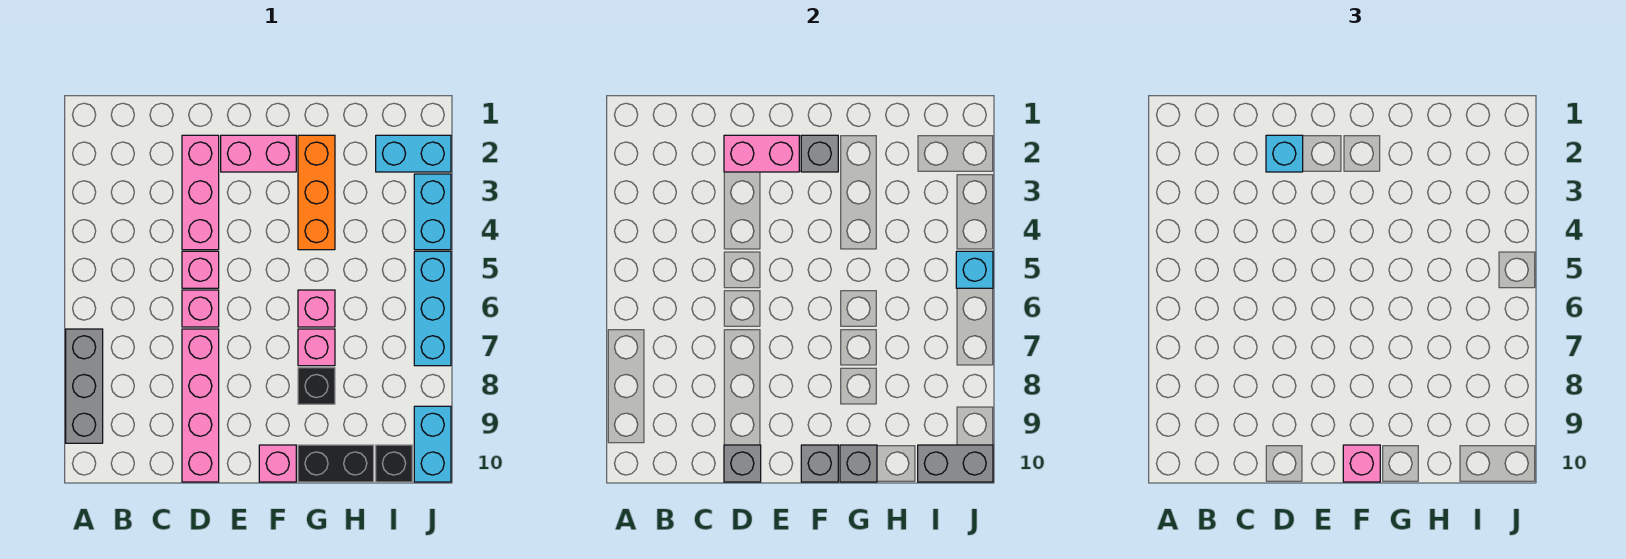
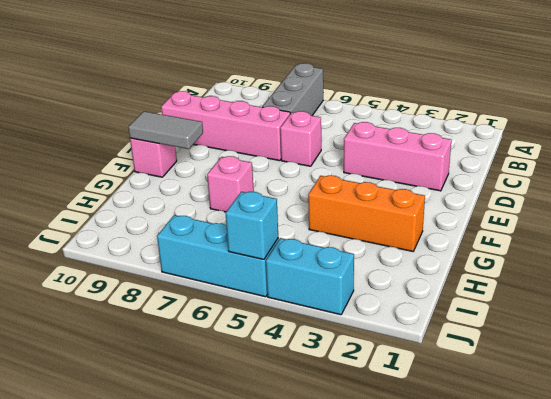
grey brick A7:C7 level 1 -> grey brick A7:A9 level 1
grey tile F9:F10 level 2 -> grey brick F10 level 2
none -> pink brick D5 level 1
none -> pink brick E2:F2 level 1
none -> pink brick G6 level 1

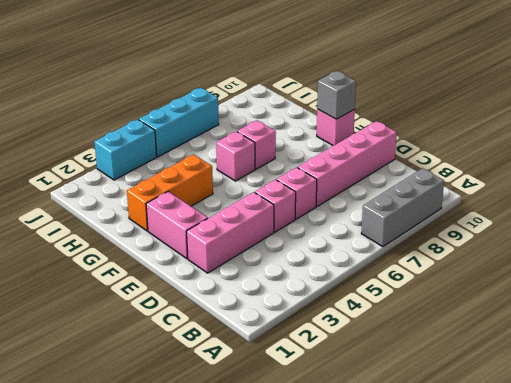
none -> black brick G8 level 1
none -> black brick G10:H10 level 1
none -> cyan brick I2:J2 level 1

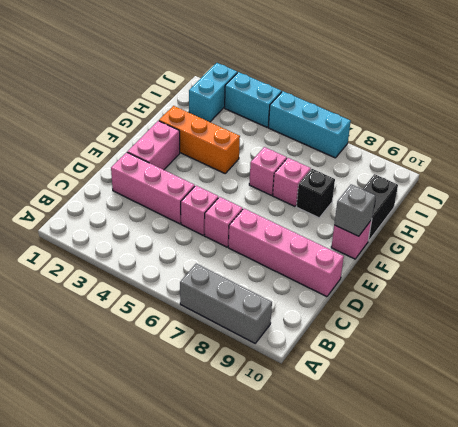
none -> black brick I10 level 1
none -> cyan brick J9:J10 level 1
none -> pink brick D2:E2 level 2

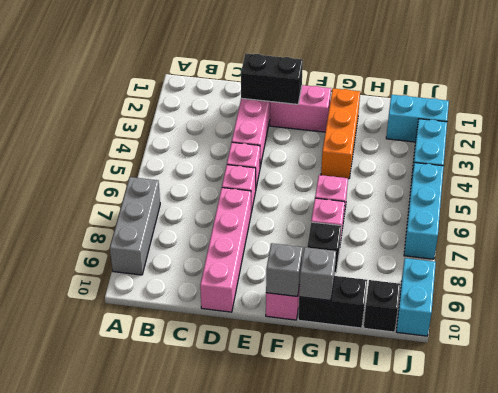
black brick D2:E2 level 2 -> pink brick D2:E2 level 2
none -> grey brick D10 level 2
none -> grey brick F2 level 2
none -> grey brick I10:J10 level 2

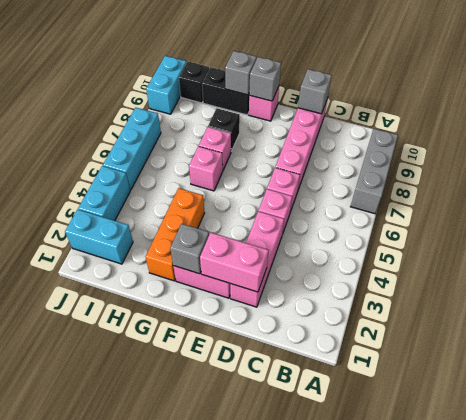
none -> grey brick I10:J10 level 2
none -> cyan brick J5 level 2
none -> cyan brick D2 level 3

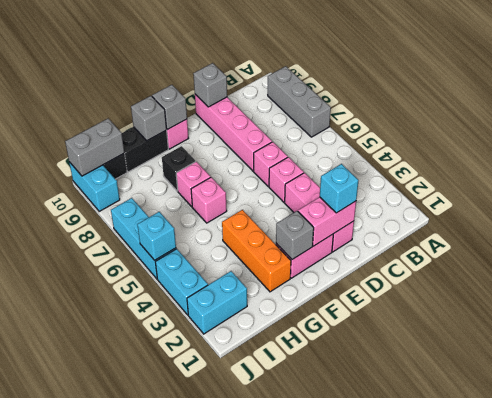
none -> pink brick F10 level 3

